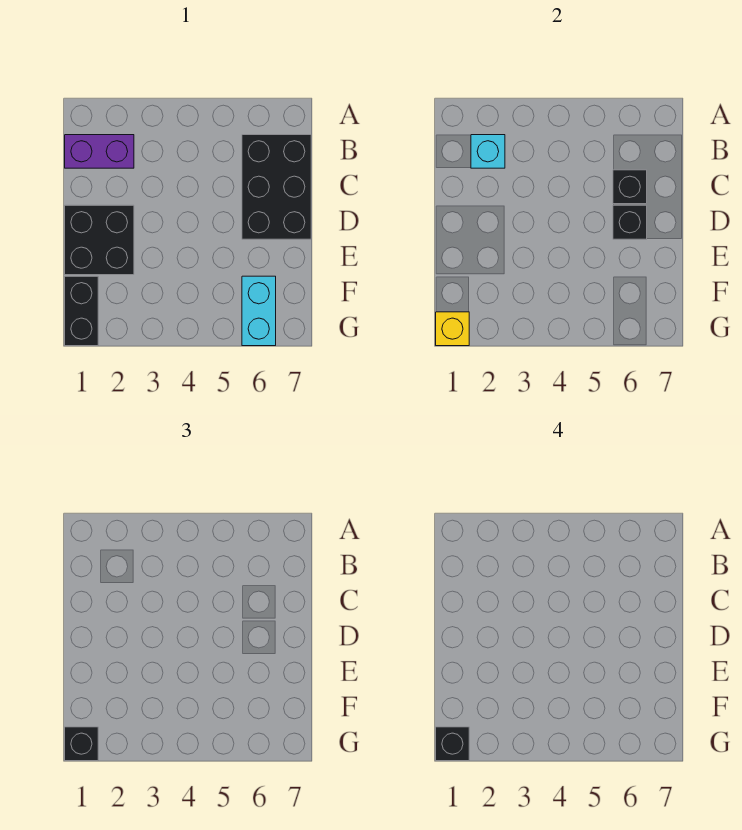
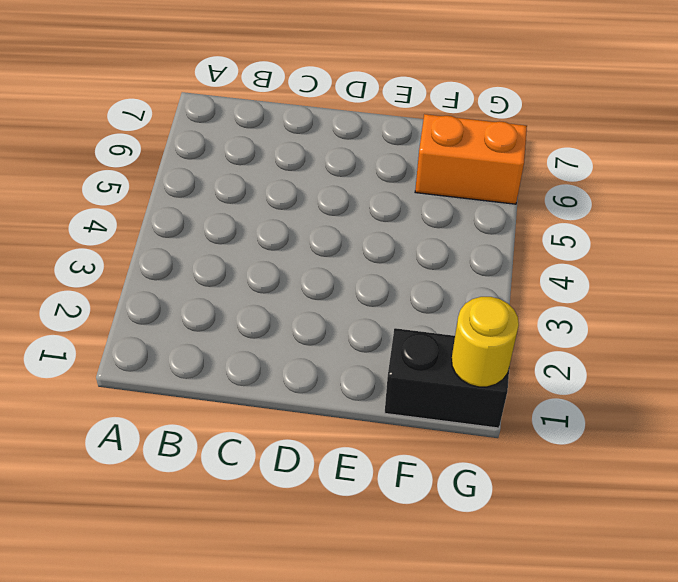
orange brick F6:G6 level 1 -> cyan brick F6:G6 level 1
yellow round brick G1 level 2 -> yellow brick G1 level 2
none -> purple brick B1:B2 level 1
none -> black brick B6:D7 level 1

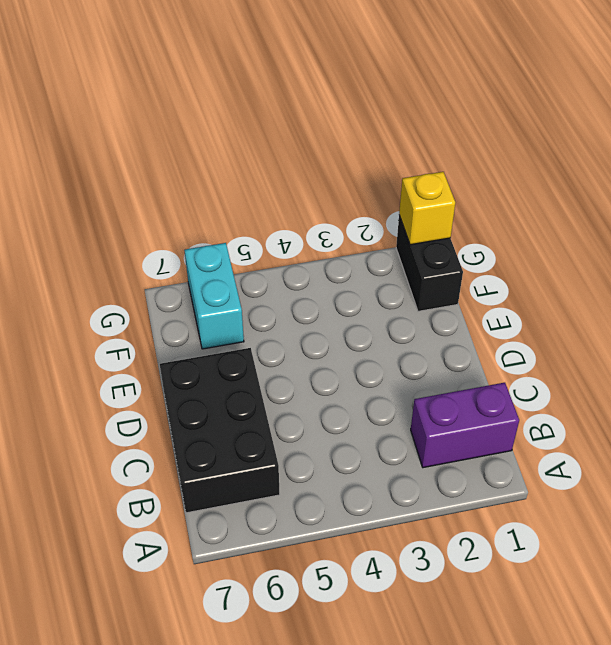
none -> black brick D1:E2 level 1
none -> cyan brick B2 level 2

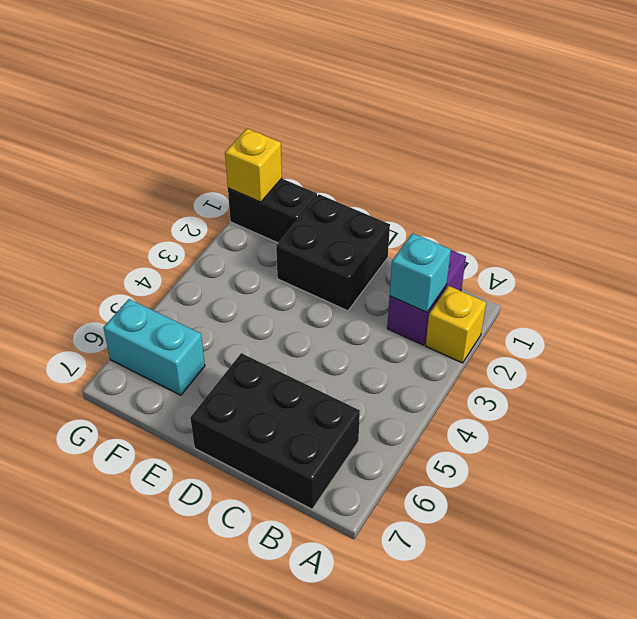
yellow brick A2 level 1 -> none
none -> black brick C6 level 2
none -> black brick D6 level 2

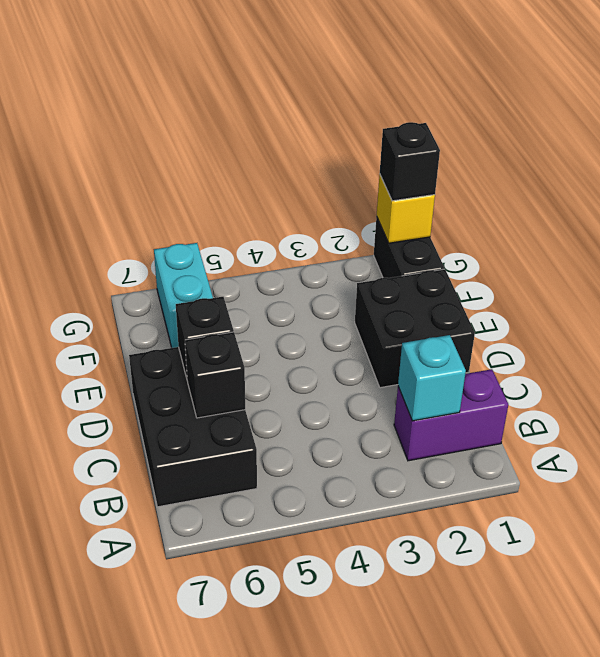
none -> black brick G1 level 4

